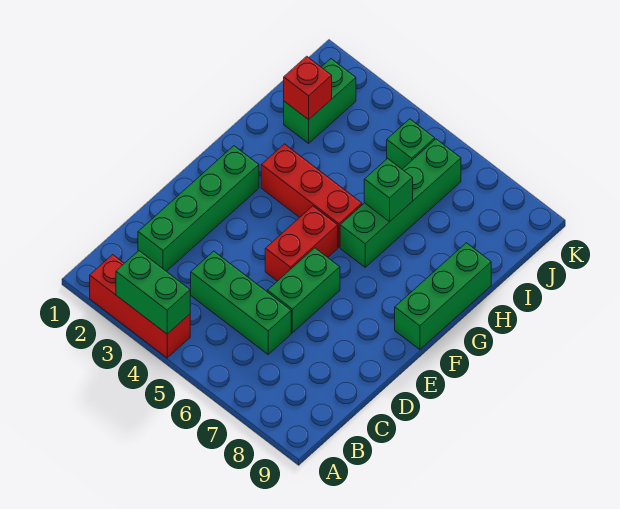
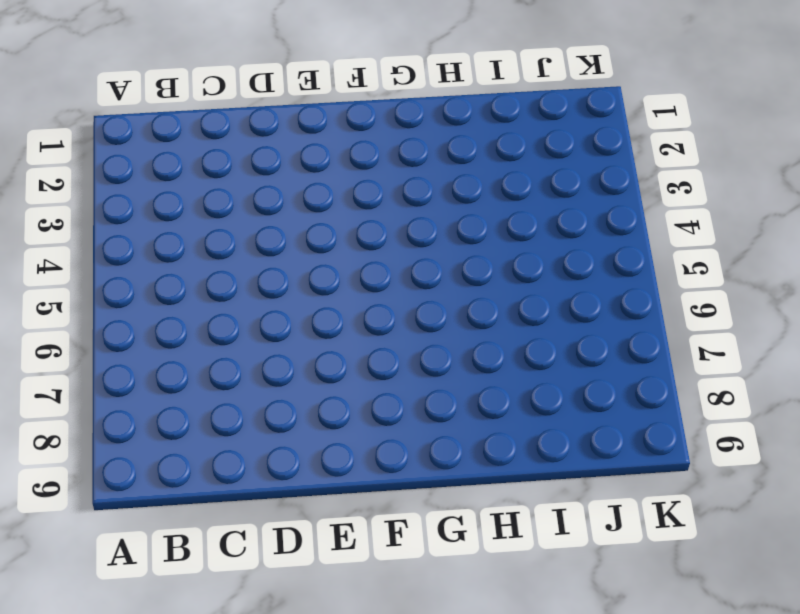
none -> red brick A2:A4 level 1
none -> green brick C2:F2 level 1
none -> green brick C4:C6 level 1

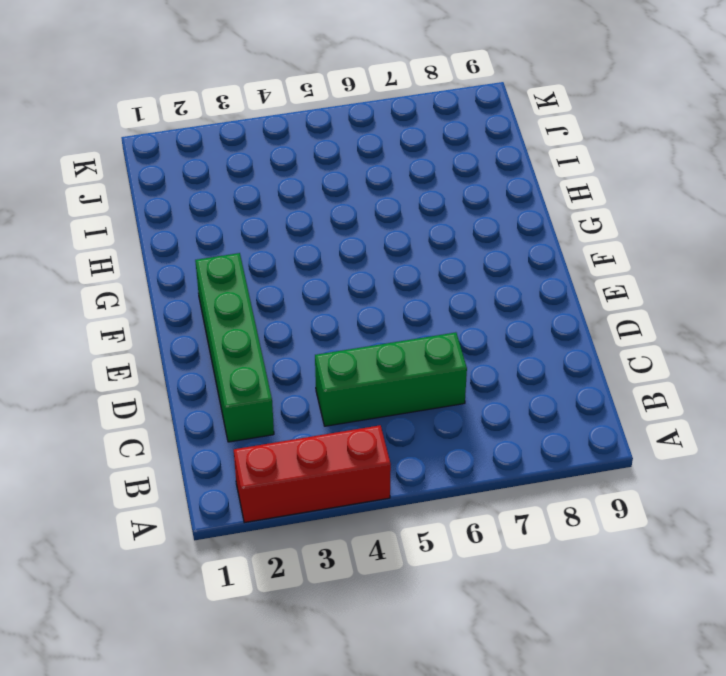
none -> green brick D6:E6 level 1
none -> red brick E5:F5 level 1
none -> green brick F9:H9 level 1

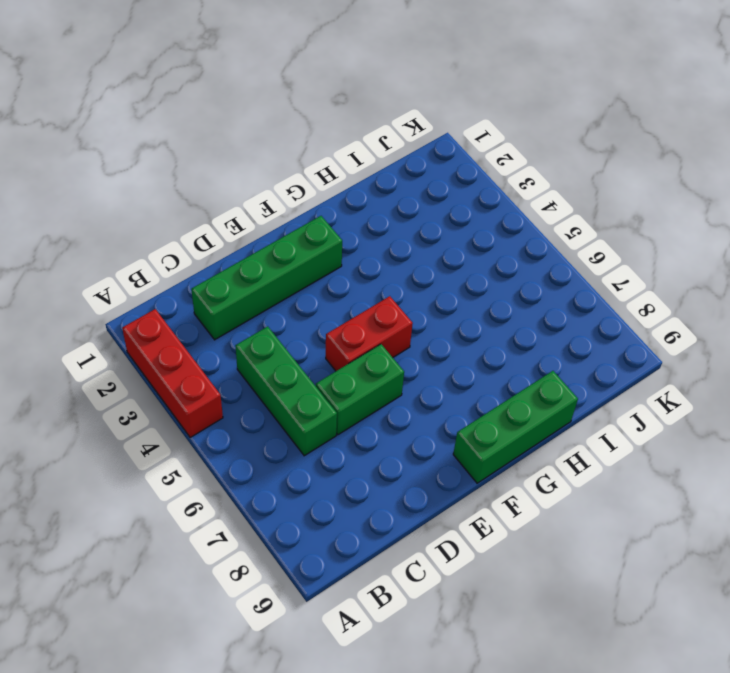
none -> red brick G3:G5 level 1
none -> green brick G6:J6 level 1
none -> green brick I2:J2 level 1

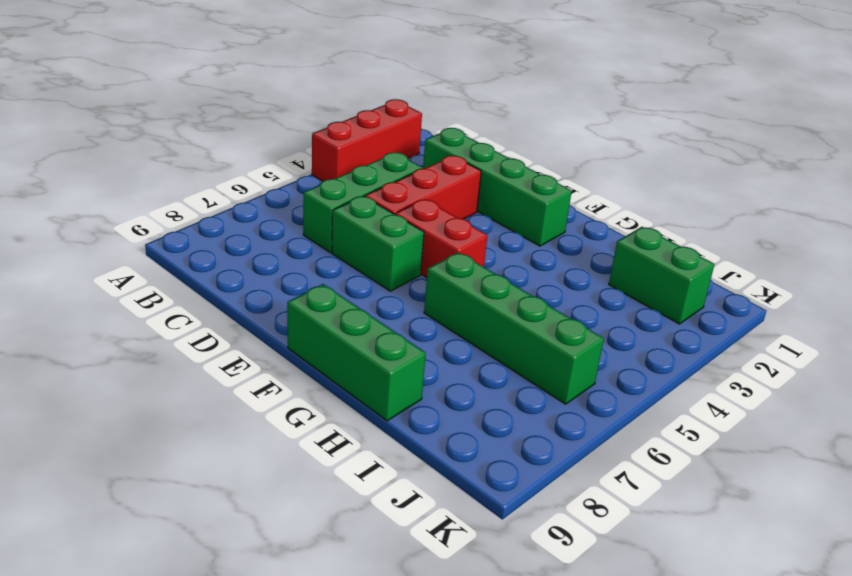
red brick D3:D5 level 1 -> red brick G3:G5 level 1
none -> green brick J5 level 1
none -> green brick A3:A4 level 2
none -> green brick H6 level 2

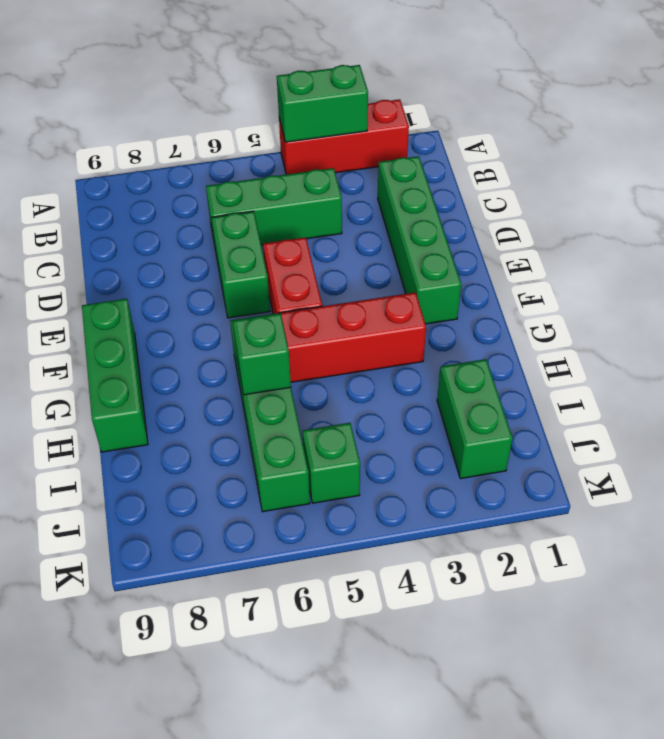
none -> red brick I2 level 2

